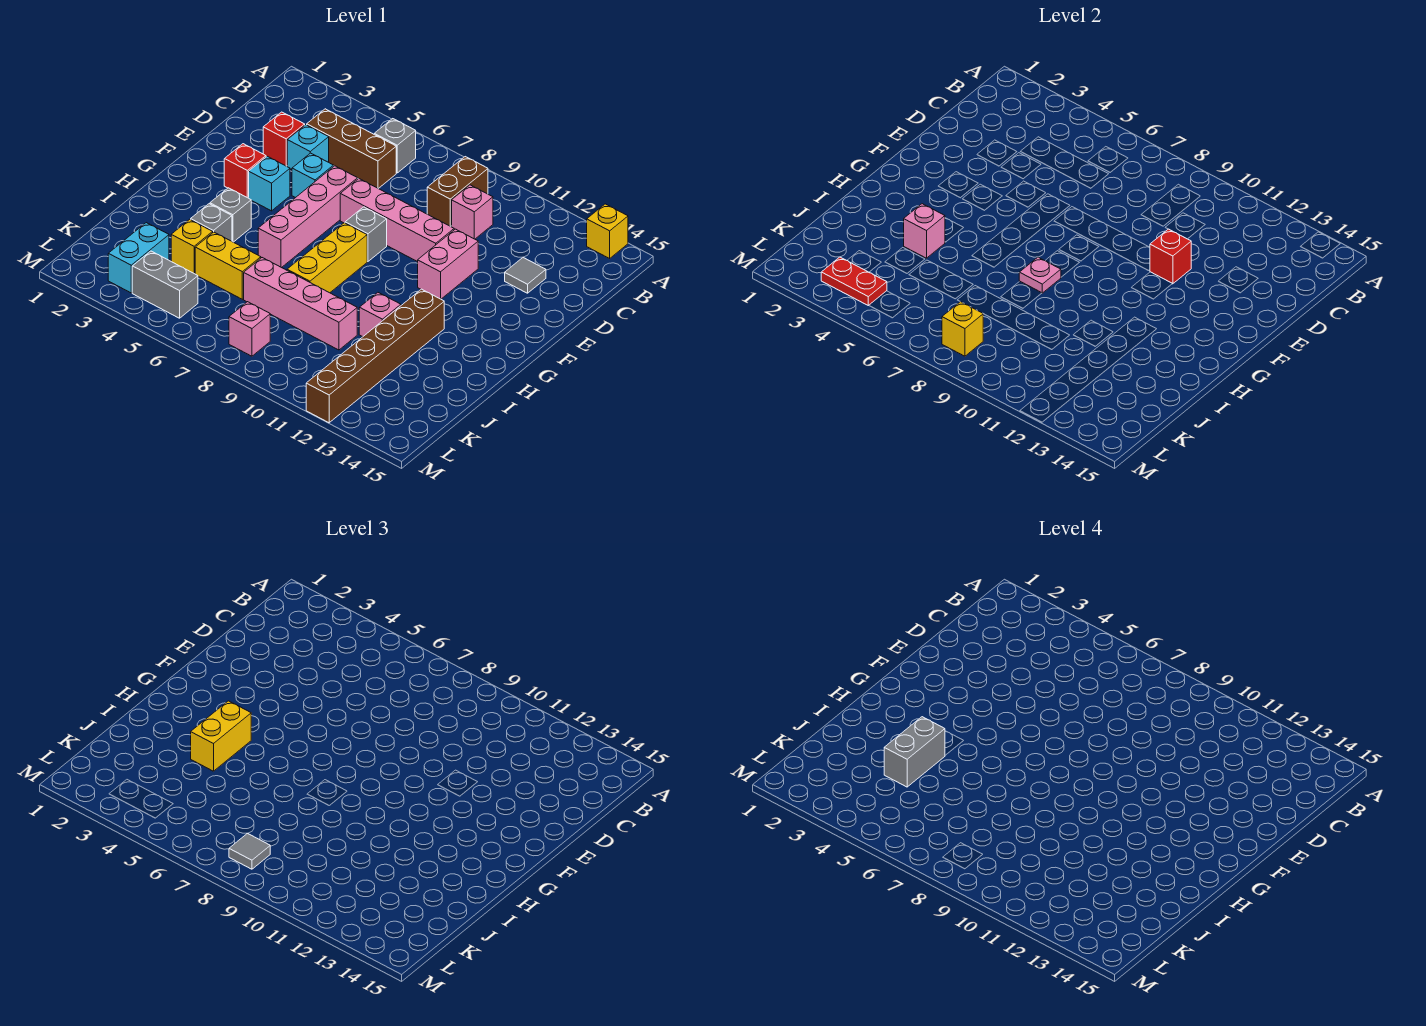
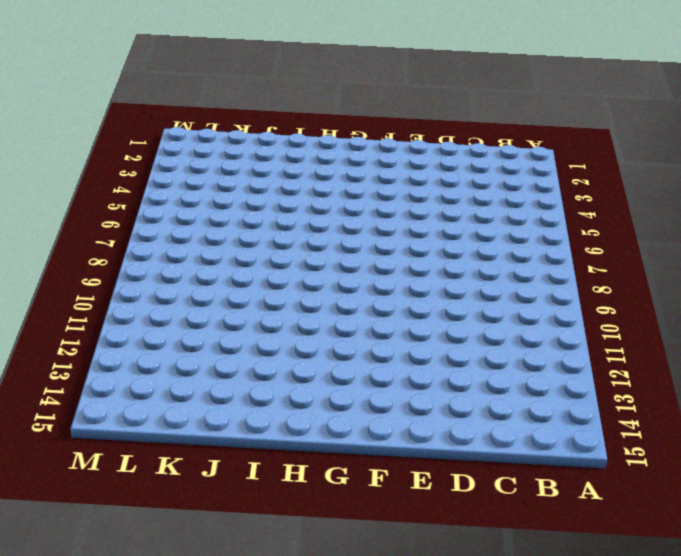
none -> yellow brick A14 level 1
none -> grey brick B6 level 1
none -> brown brick B9:C9 level 1
none -> brown brick C4:C6 level 1

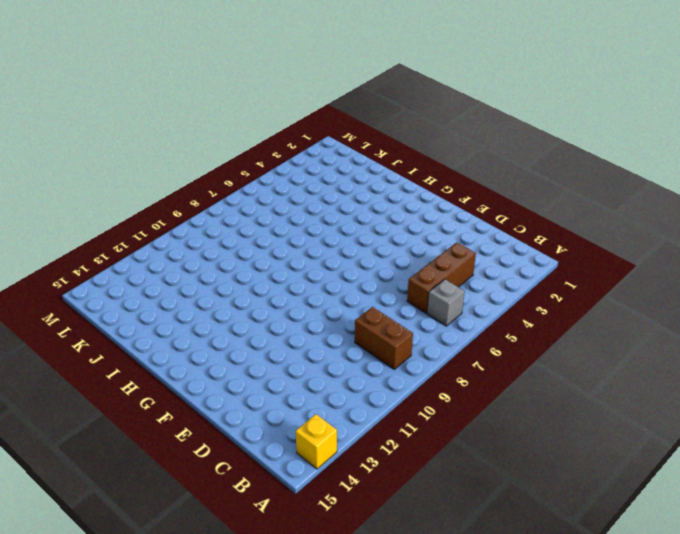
none -> pink brick C10 level 1
none -> red brick D3 level 1
none -> cyan brick D4 level 1
none -> grey tile D13 level 1

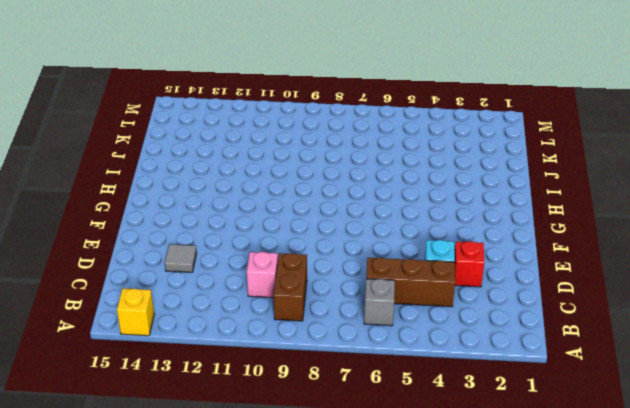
none -> cyan brick E5 level 1
none -> pink brick E6:H6 level 1
none -> pink brick E7:E10 level 1
none -> pink brick E11:F11 level 1

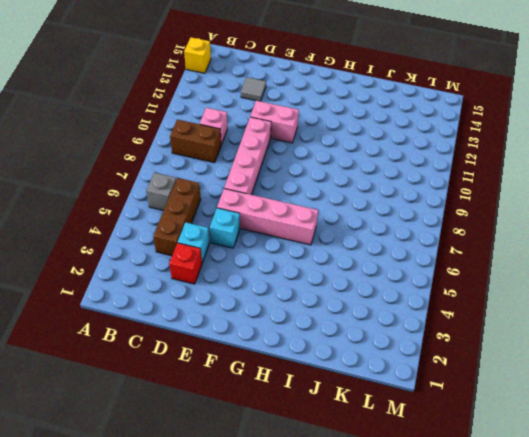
none -> red brick F3 level 1
none -> cyan brick F4 level 1
none -> grey brick F8 level 1
none -> yellow brick G8:I8 level 1

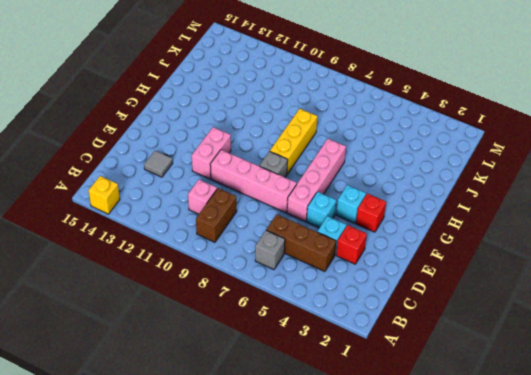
none -> grey brick H4 level 1
none -> brown brick H12:M12 level 1
none -> grey brick I4 level 1
none -> pink brick I11 level 1

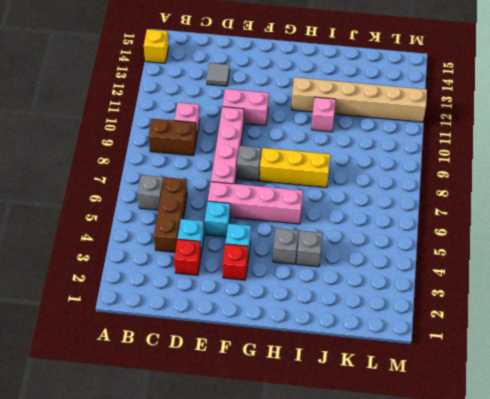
tan brick H12:M12 level 1 -> brown brick H12:M12 level 1
none -> yellow brick J4 level 1
none -> yellow brick J5:J6 level 1
none -> pink brick J7:J10 level 1
none -> cyan brick K3:L3 level 1

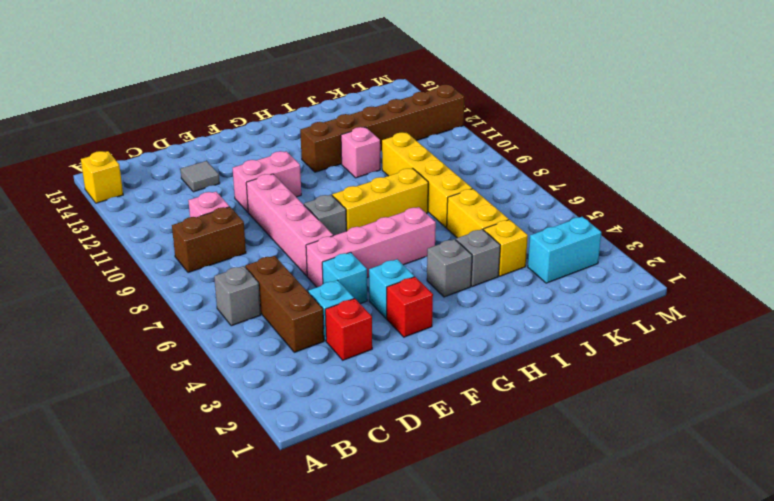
yellow brick J7:J10 level 1 -> pink brick J7:J10 level 1
none -> grey brick L4:L5 level 1
none -> pink brick L8 level 1
none -> red brick E11 level 2
none -> pink plate H8 level 2

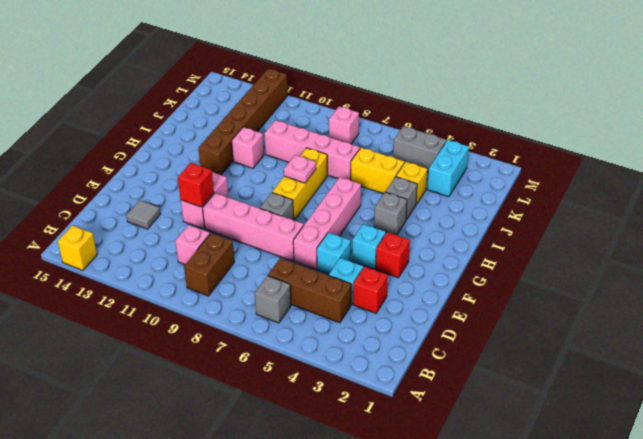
none -> pink brick I4 level 2
none -> red plate L3:L4 level 2
none -> yellow brick L8 level 2
none -> yellow brick H4:I4 level 3

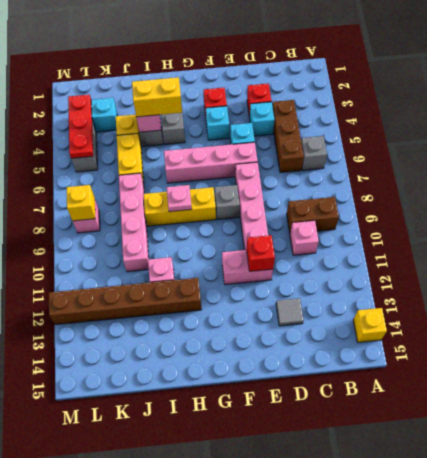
red plate L3:L5 level 2 -> red plate L3:L4 level 2
none -> grey tile L8 level 3
none -> grey brick I4:J4 level 4

